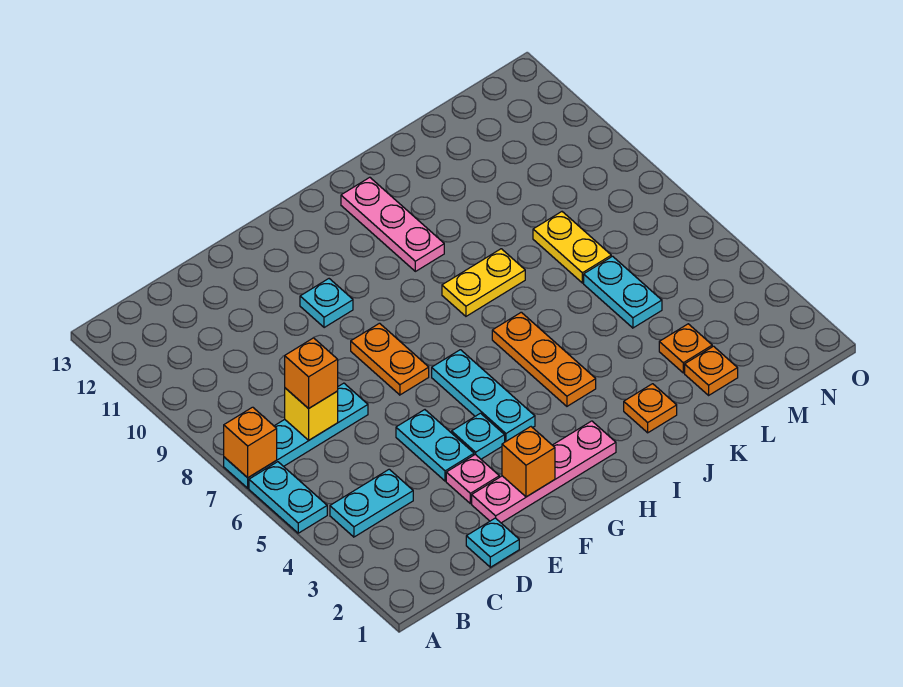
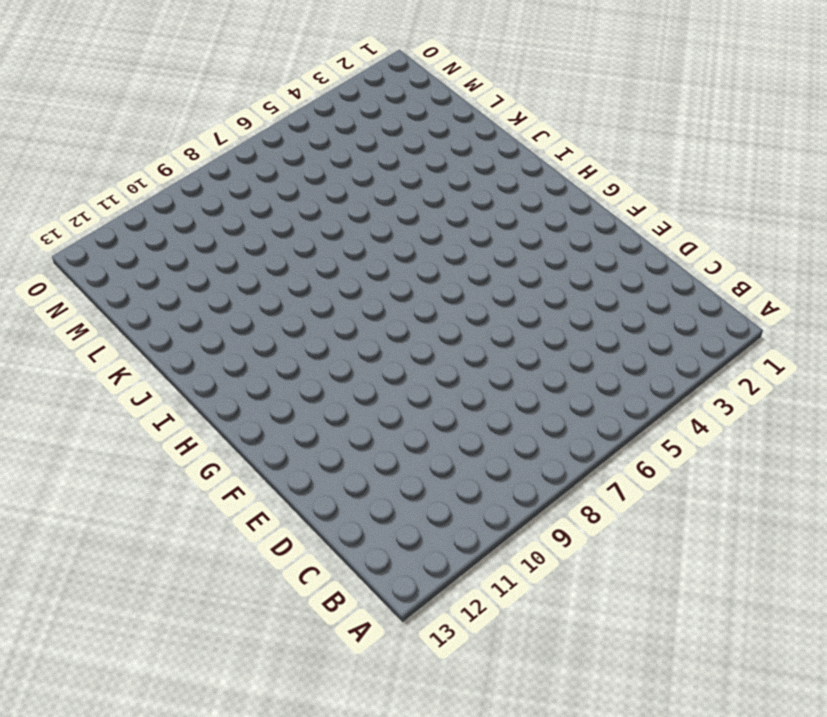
none -> cyan plate A5:A6 level 1
none -> cyan plate A7:D7 level 1
none -> cyan plate B4:C4 level 1

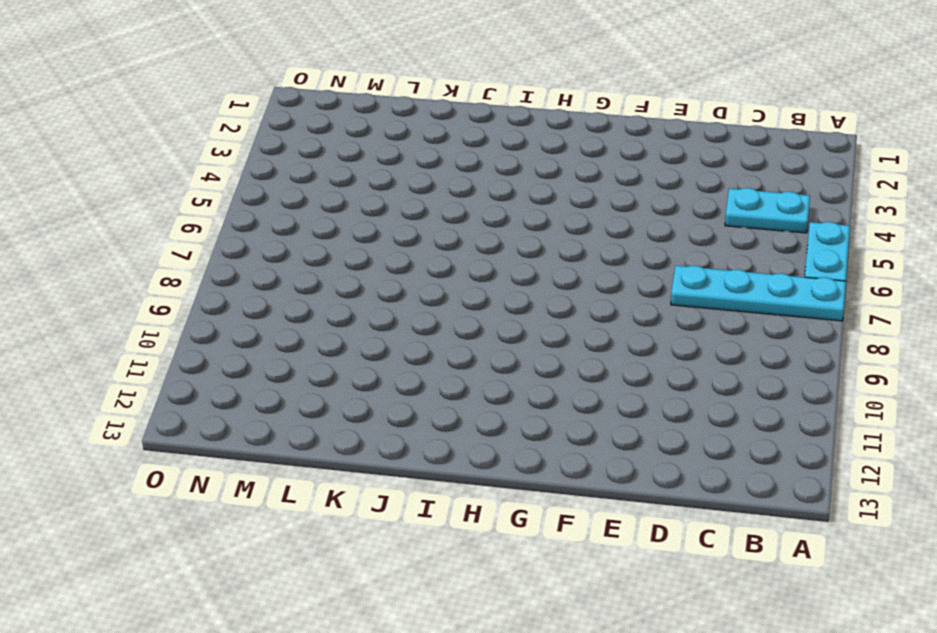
none -> cyan plate D1 level 1
none -> pink plate E2:H2 level 1
none -> pink plate E3 level 1

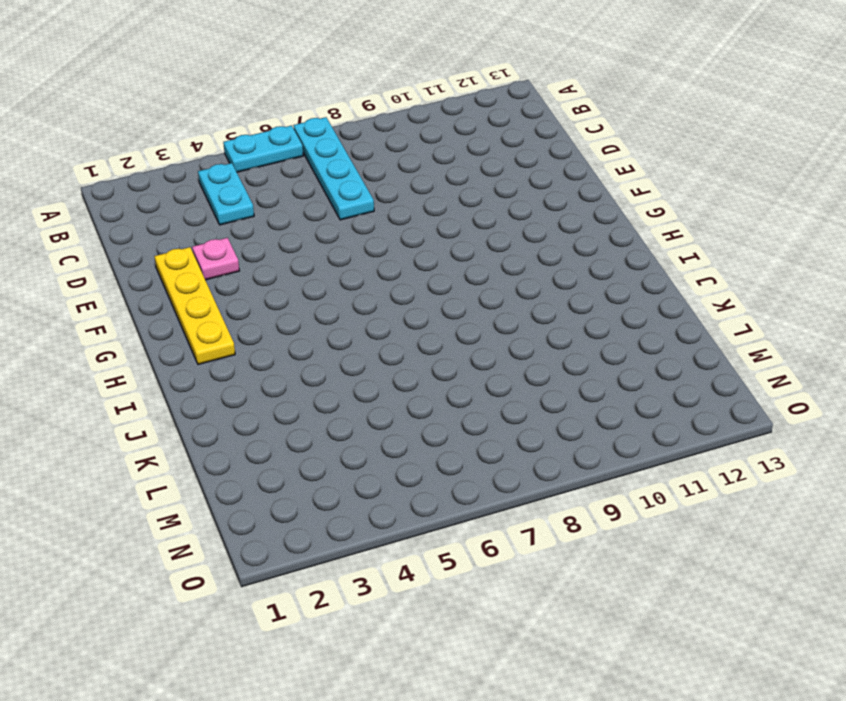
yellow plate E2:H2 level 1 -> pink plate E2:H2 level 1
none -> cyan plate D1 level 1
none -> cyan plate E4:E5 level 1
none -> cyan plate F4 level 1

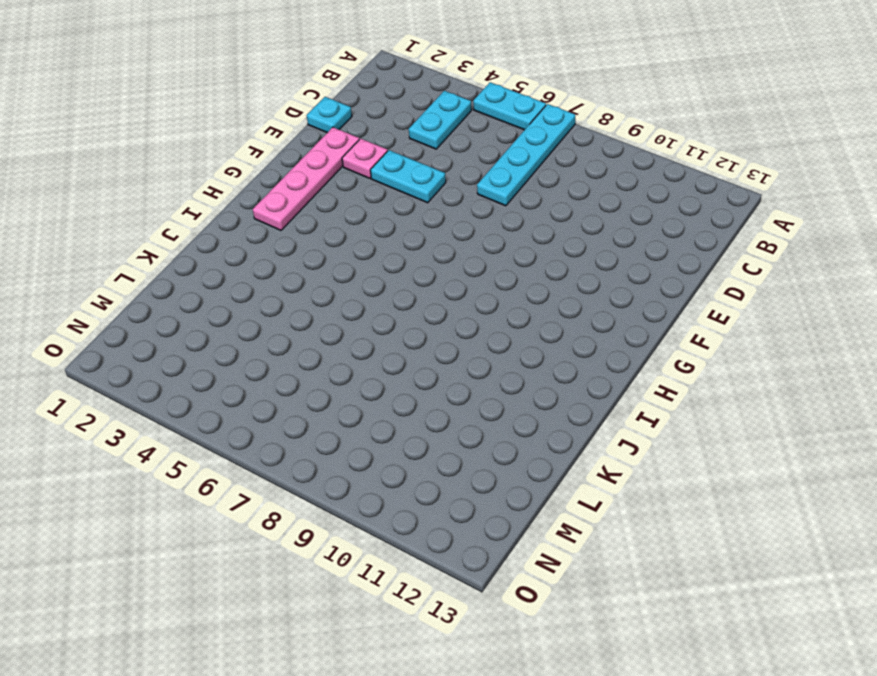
none -> cyan plate F4 level 1
none -> orange plate F7:F8 level 1
none -> cyan plate F10 level 1

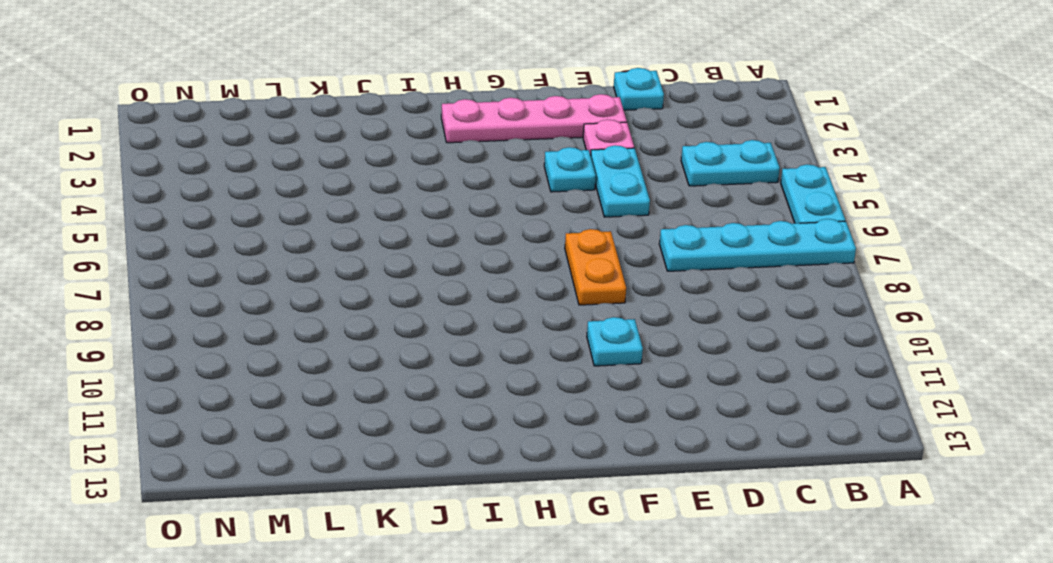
none -> cyan plate G4:G6 level 1
none -> orange plate I4:I6 level 1
none -> yellow plate I8:J8 level 1

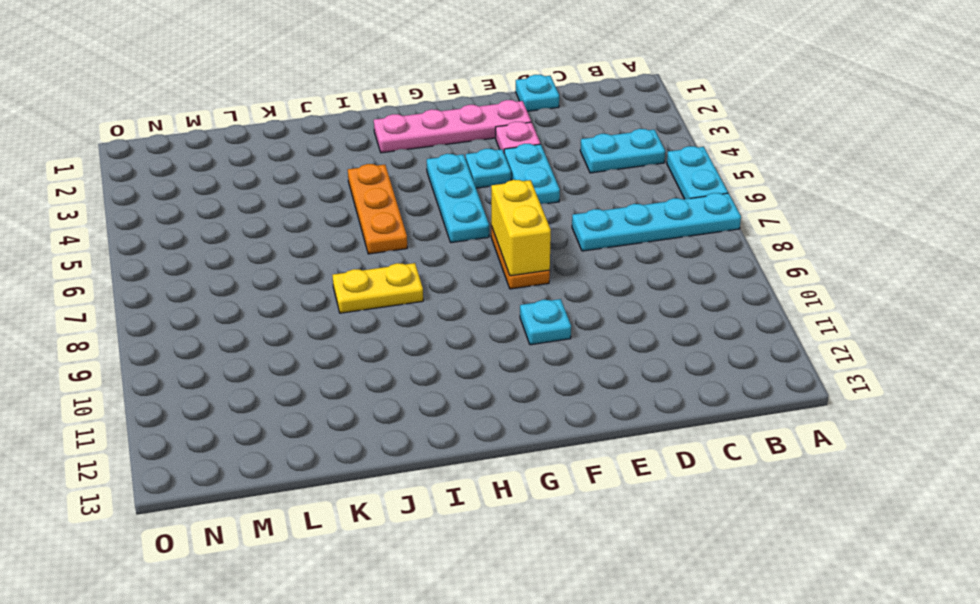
yellow brick F7:F8 level 2 -> none
none -> pink plate I10:I12 level 1
none -> orange plate J2 level 1
none -> orange plate L2 level 1

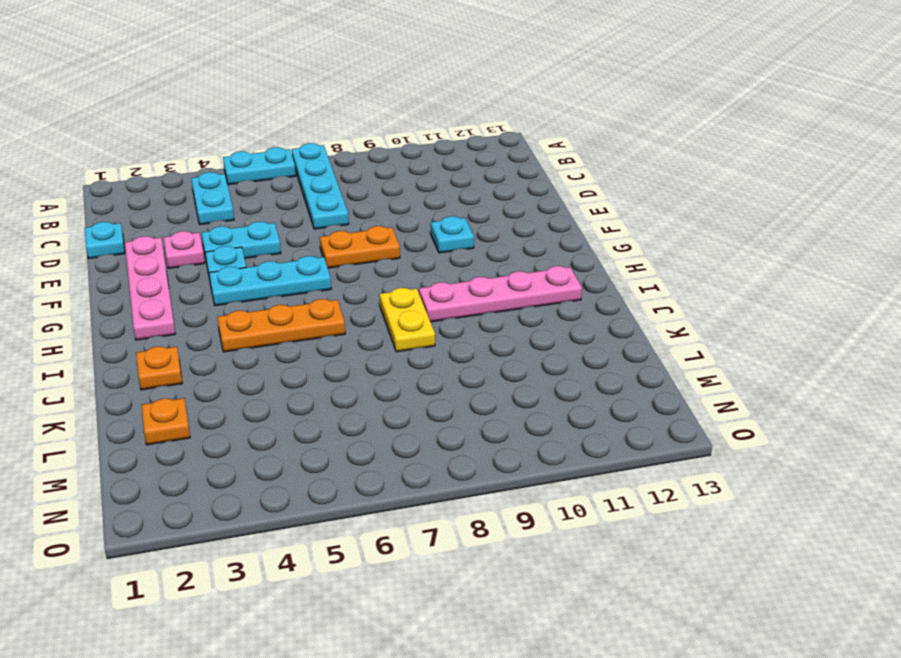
pink plate I9:I12 level 1 -> pink plate I10:I12 level 1
none -> orange plate L3 level 1
none -> cyan plate L5:L6 level 1
none -> yellow plate L7:L8 level 1

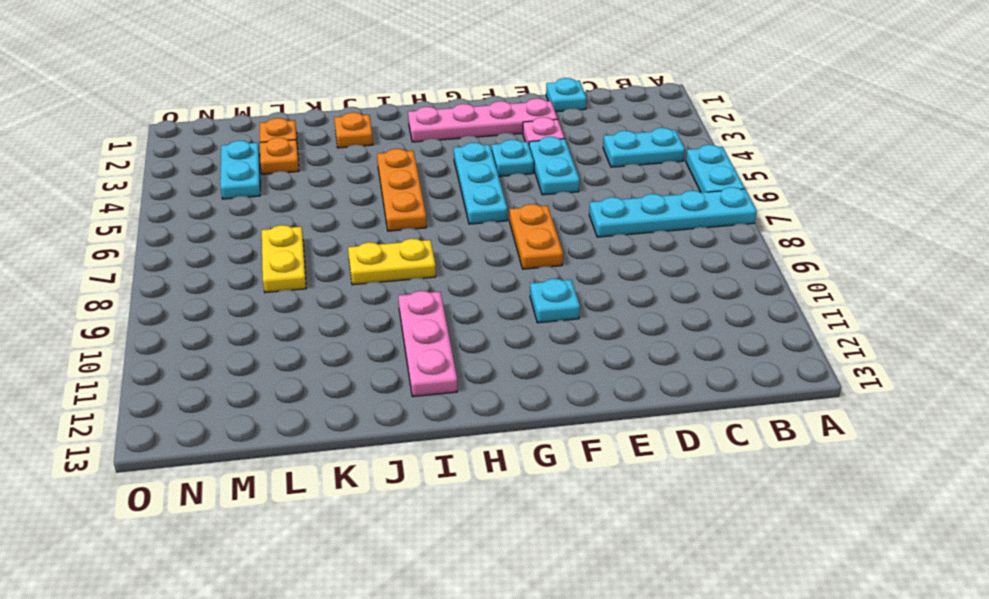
cyan plate M3:M4 level 1 -> cyan plate L5:L6 level 1
none -> orange brick A7 level 2
none -> yellow brick C7 level 2
none -> orange brick F2 level 2

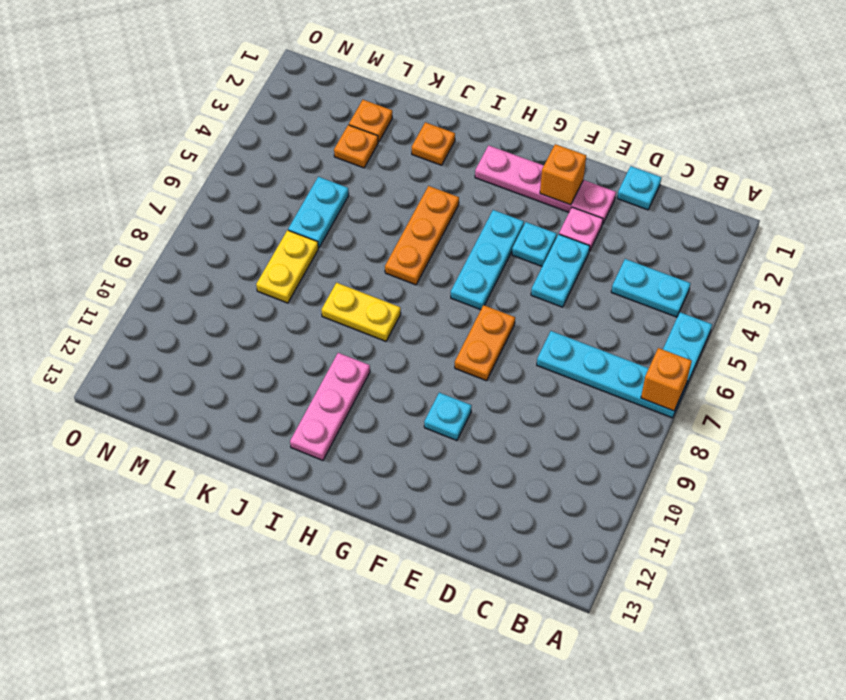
none -> yellow brick C7 level 2
none -> orange brick C7 level 3

